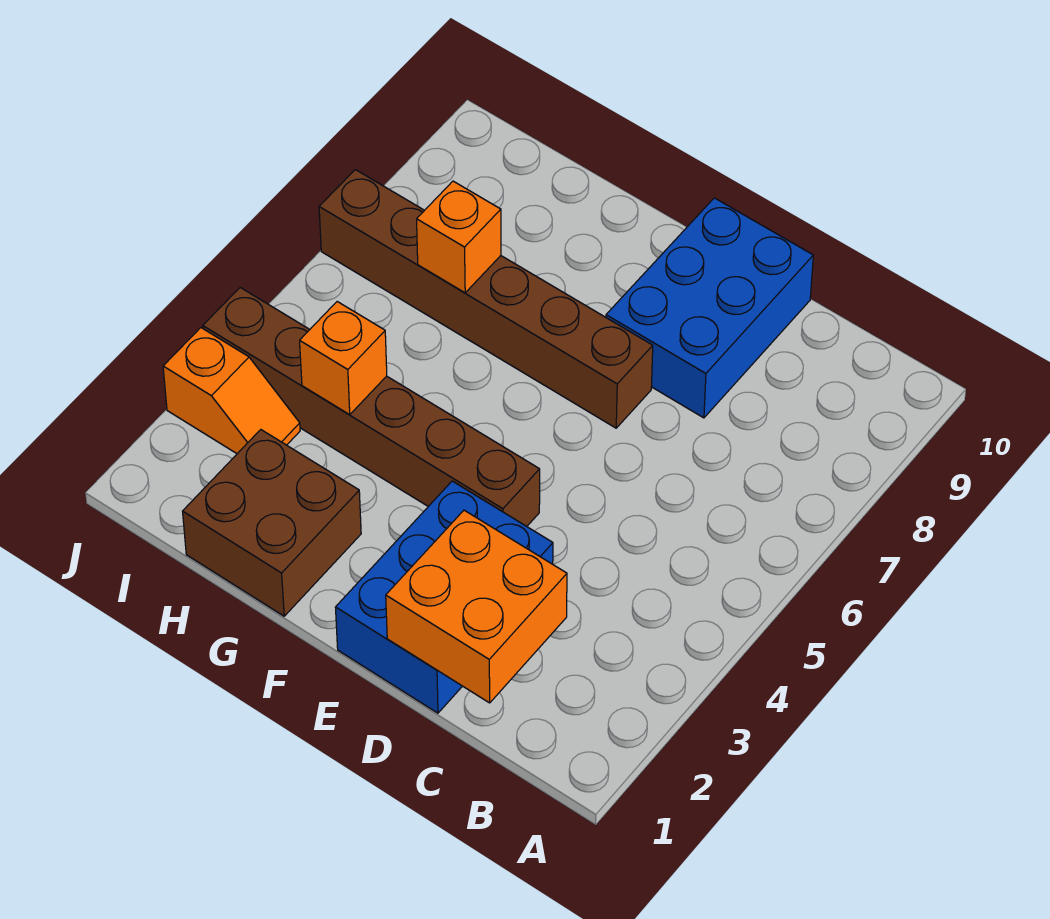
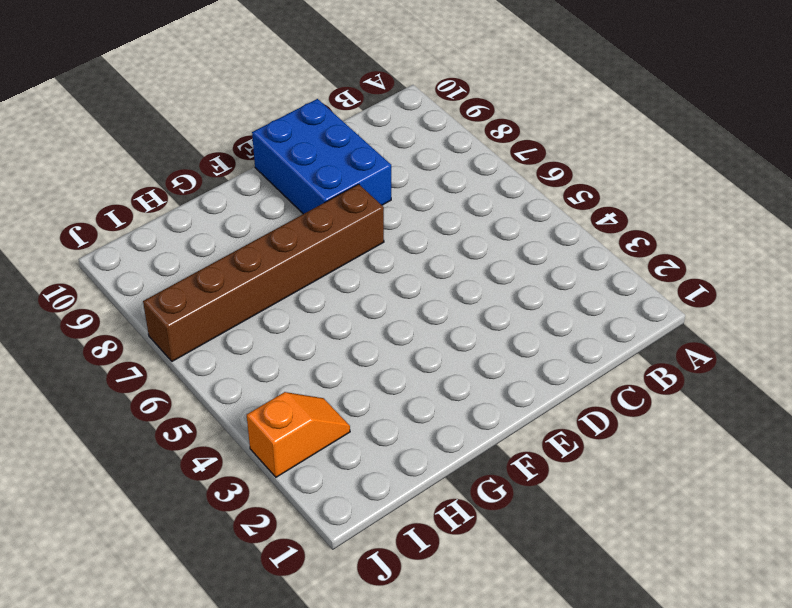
none -> blue brick D1:E3 level 1
none -> brown brick E4:J4 level 1

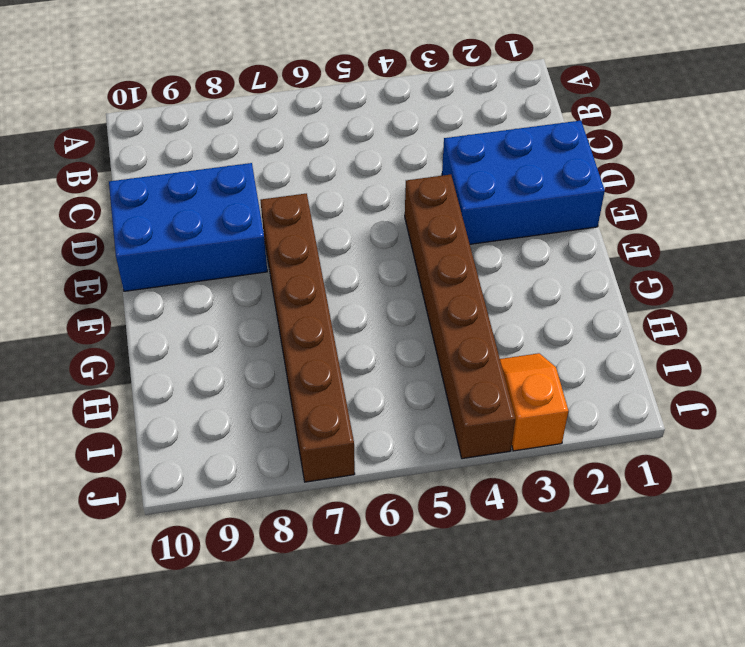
none -> brown brick G1:H2 level 1
none -> orange brick C1:D2 level 2

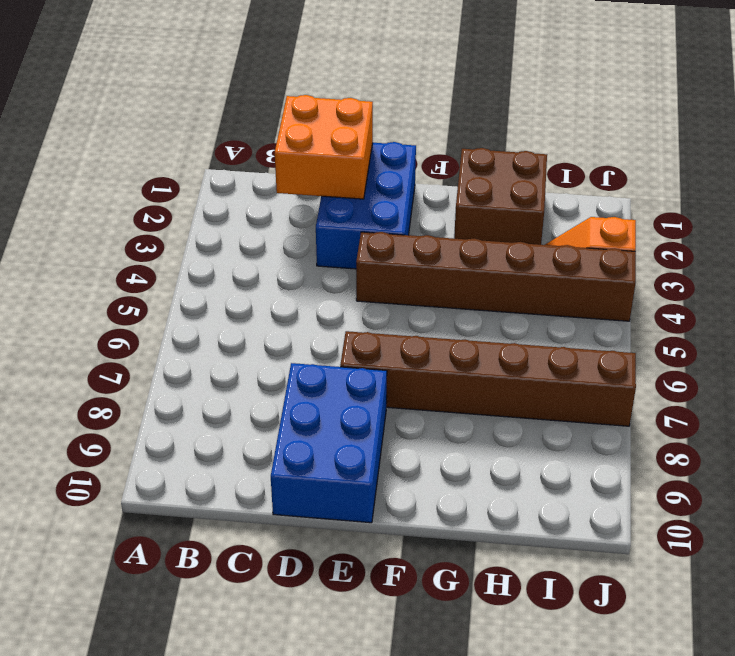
none -> orange brick H4 level 2
none -> orange brick H7 level 2

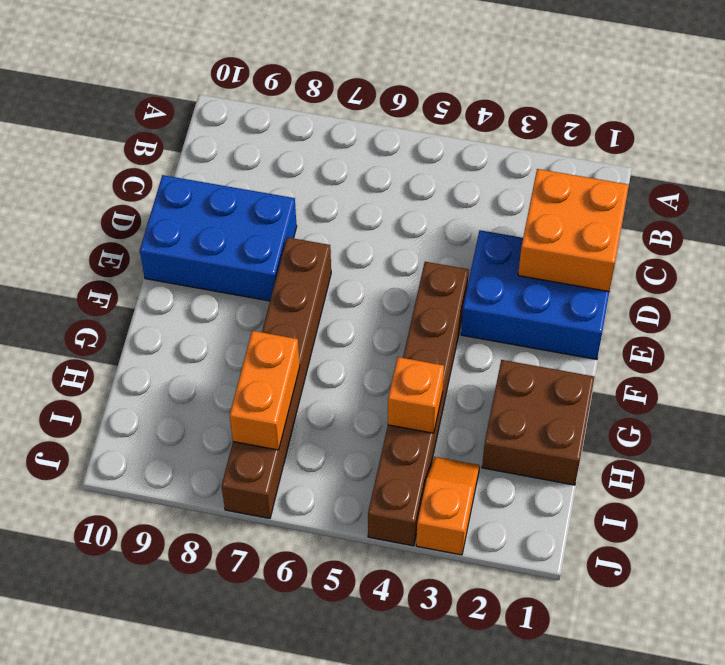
orange brick H7:I7 level 2 -> orange brick H7 level 2

